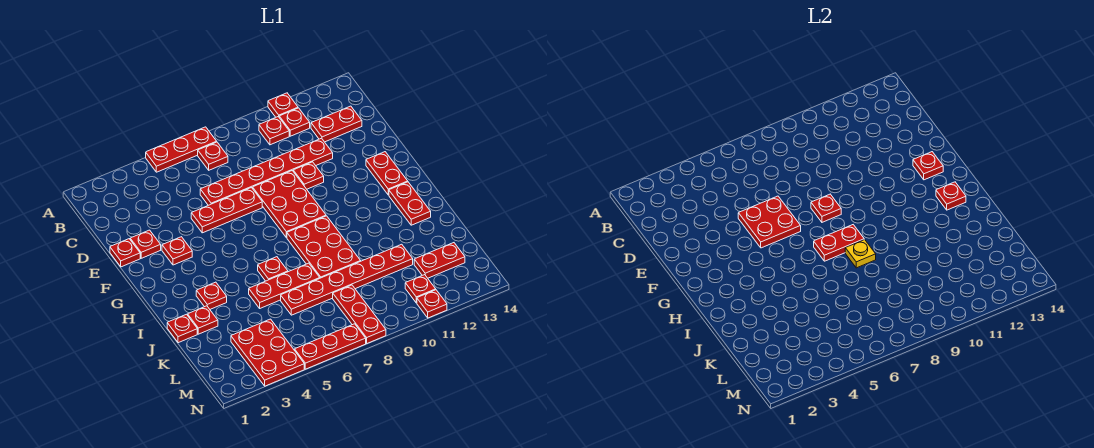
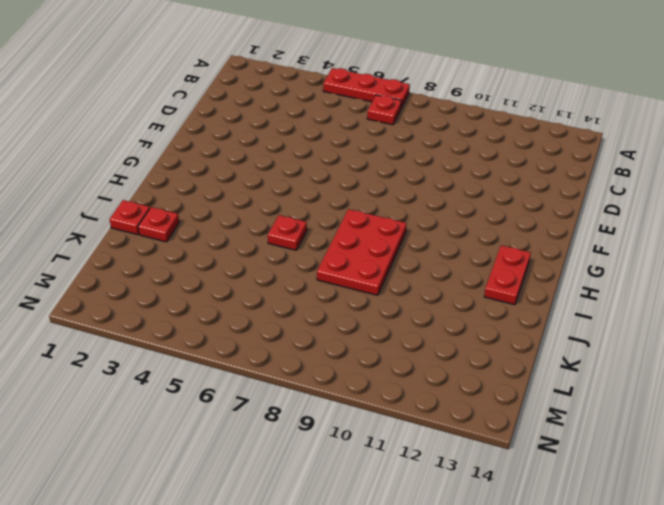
none -> red plate A11 level 1
none -> red plate B10 level 1
none -> red plate B11 level 1
none -> red plate C12:C13 level 1

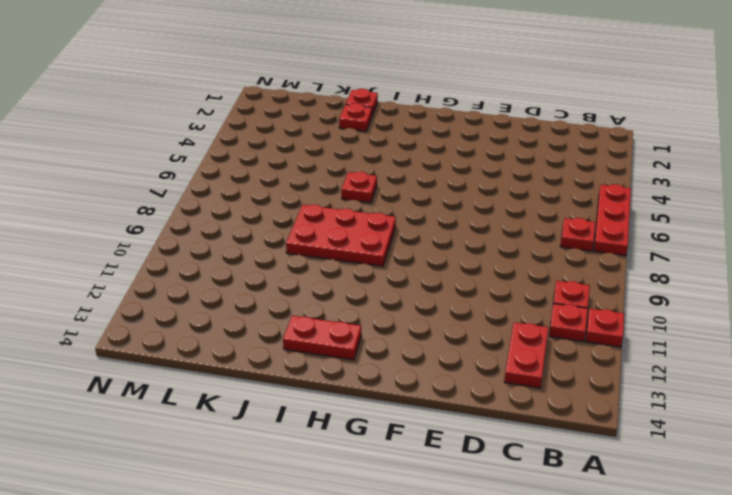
none -> red plate D6:D11 level 1
none -> red plate E1 level 1
none -> red plate E2 level 1
none -> red plate E5:E7 level 1

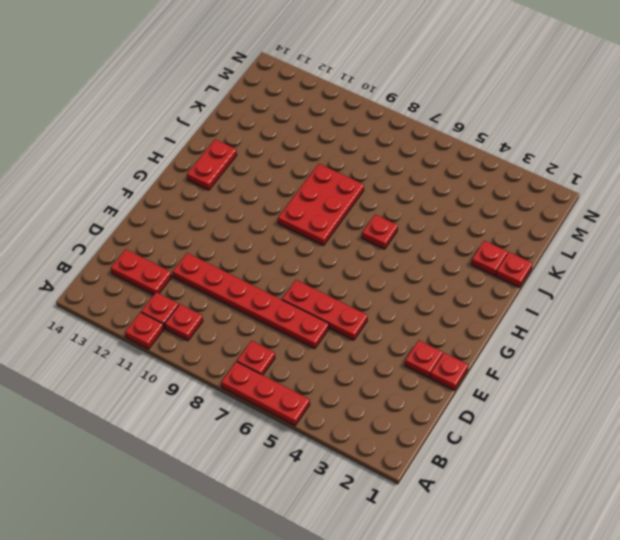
none -> red plate E8:G9 level 1
none -> red plate E10 level 1
none -> red plate F3 level 1
none -> red plate F13:G13 level 1

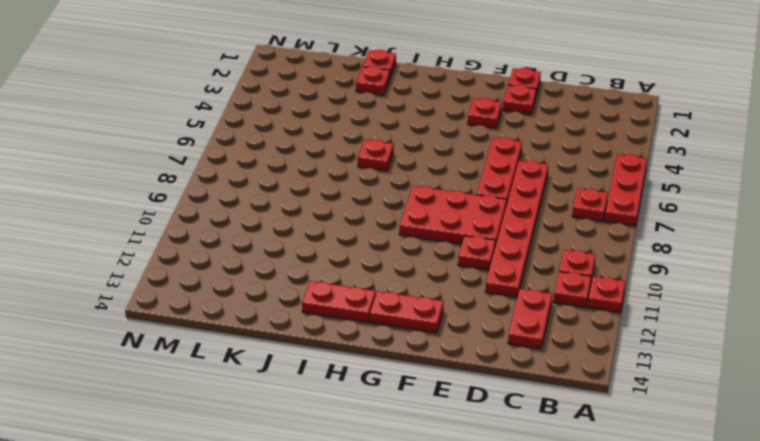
none -> red plate H8:J9 level 1
none -> red plate I3 level 1
none -> red plate J5:J7 level 1
none -> red plate K6:K11 level 1

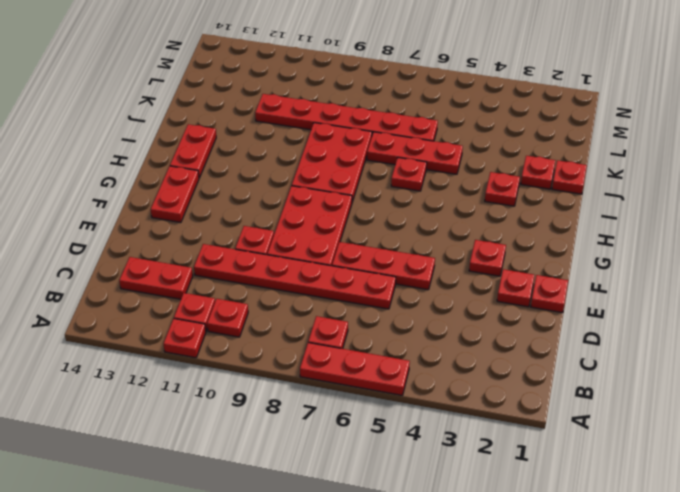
none -> red plate L3:N4 level 1
none -> red plate L8:N8 level 1
none -> red plate L12:L13 level 1
none -> red plate M11 level 1

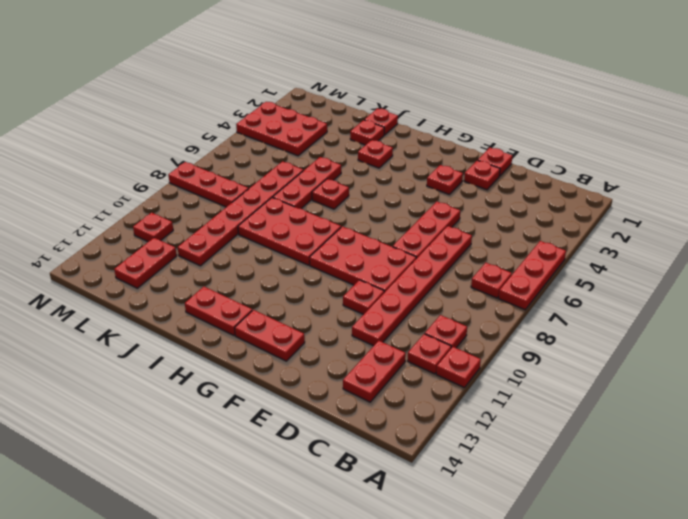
none -> red plate N5:N7 level 1
none -> red plate N11 level 1
none -> red plate E5:F6 level 2
none -> red plate F8 level 2

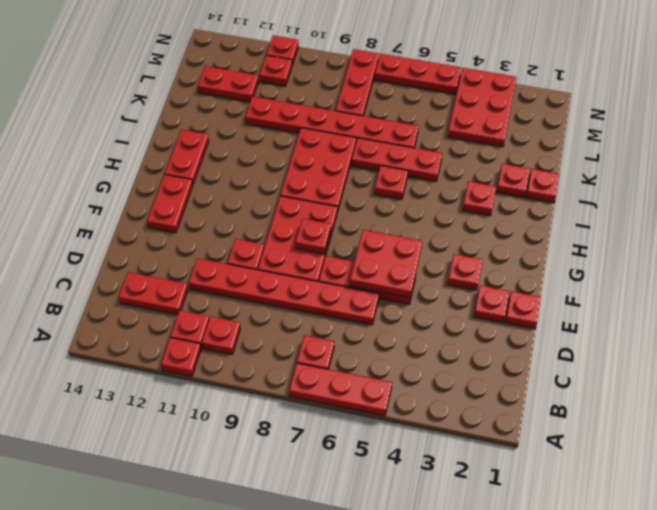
none -> red plate F13 level 2
none -> red plate H7:H8 level 2
none -> red plate H13 level 2
none -> yellow plate I8 level 2

